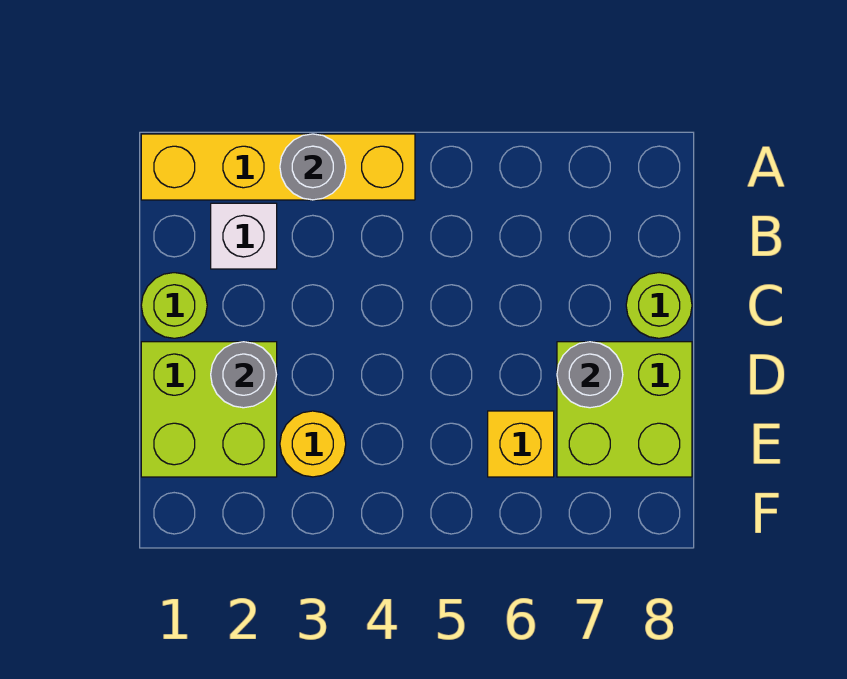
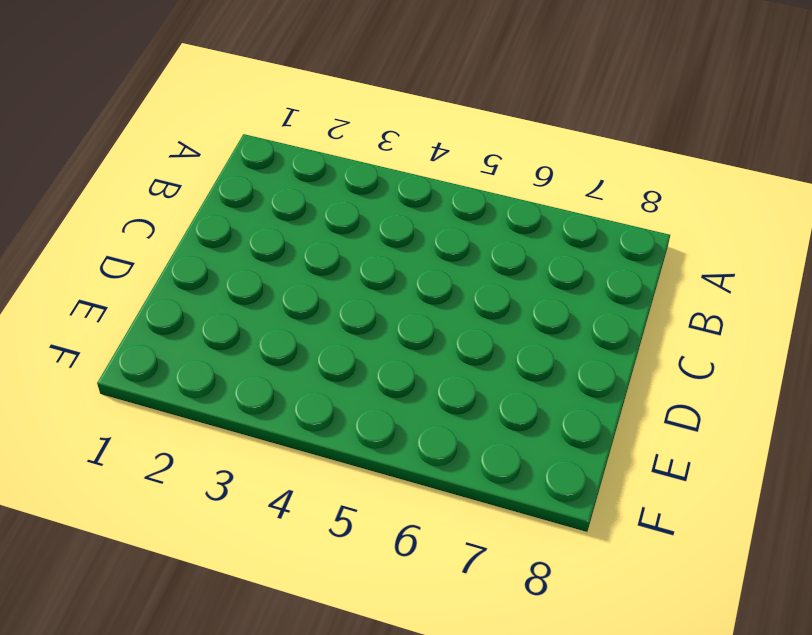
none -> yellow brick A1:A4 level 1
none -> white brick B2 level 1

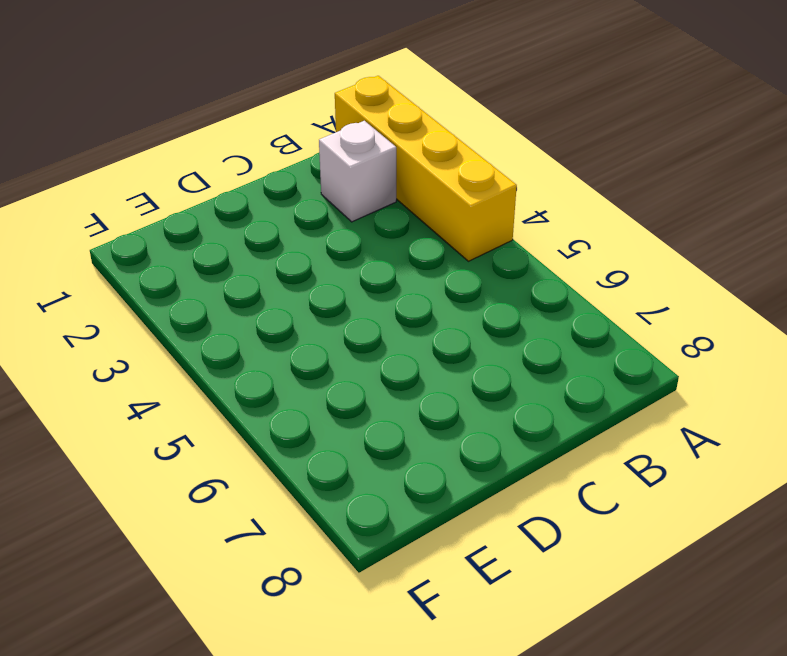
none -> lime round brick C1 level 1
none -> lime round brick C8 level 1

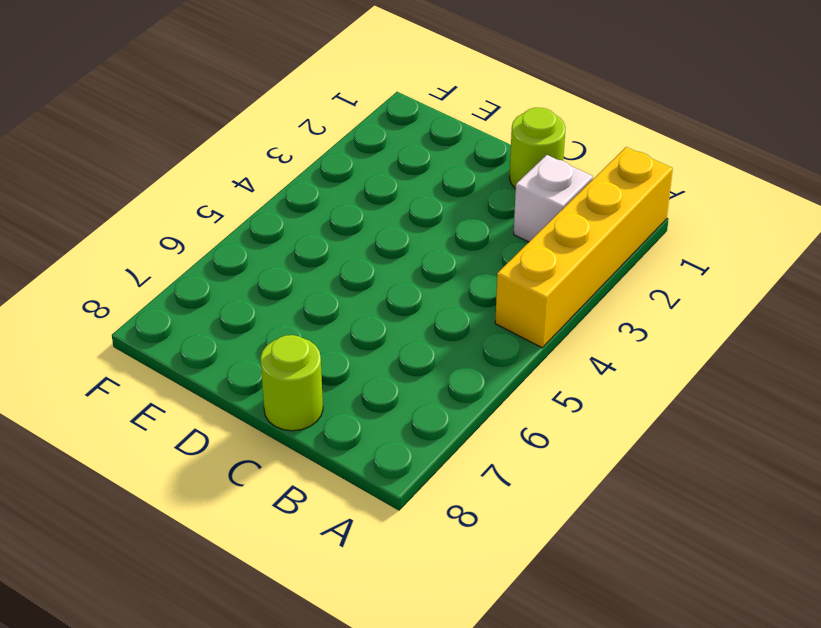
none -> lime brick D1:E2 level 1
none -> lime brick D7:E8 level 1

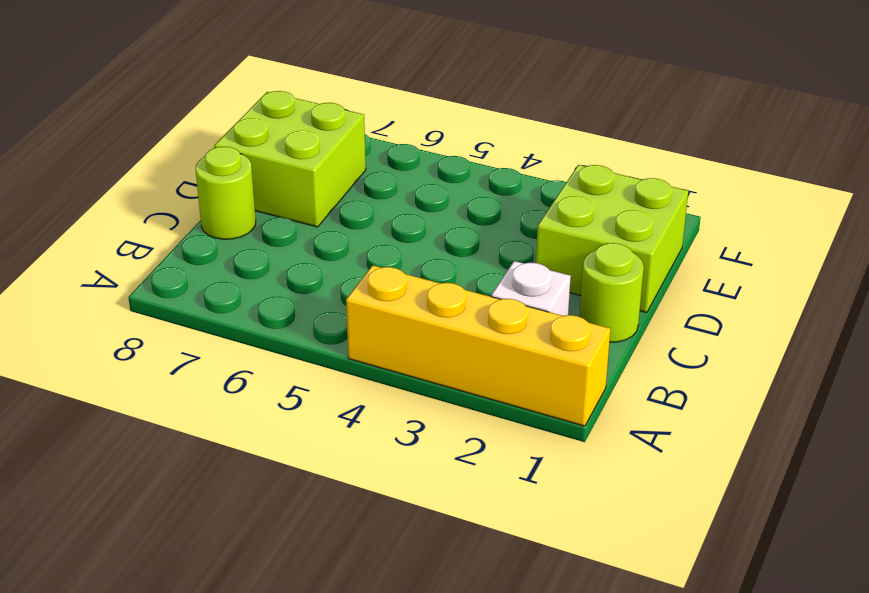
none -> yellow round brick E3 level 1
none -> yellow brick E6 level 1

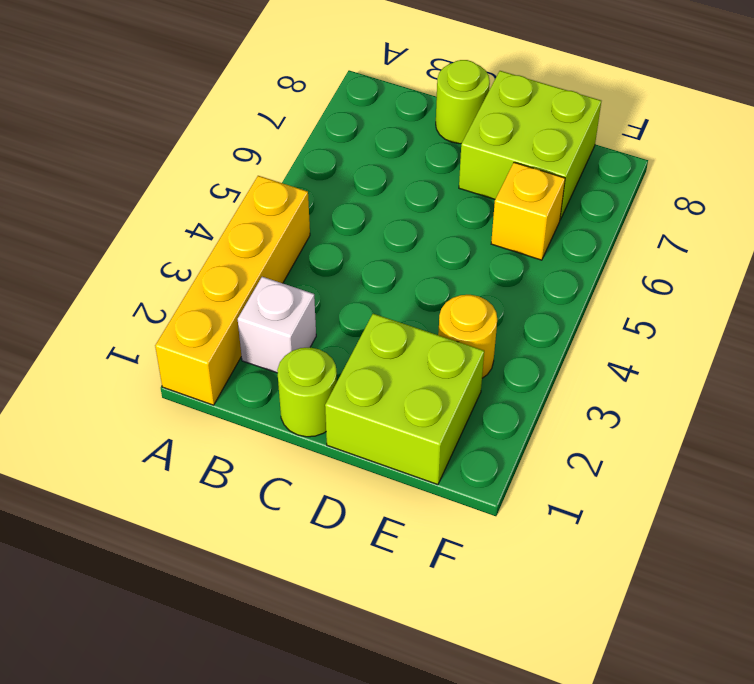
none -> grey round brick A3 level 2
none -> grey round brick D2 level 2

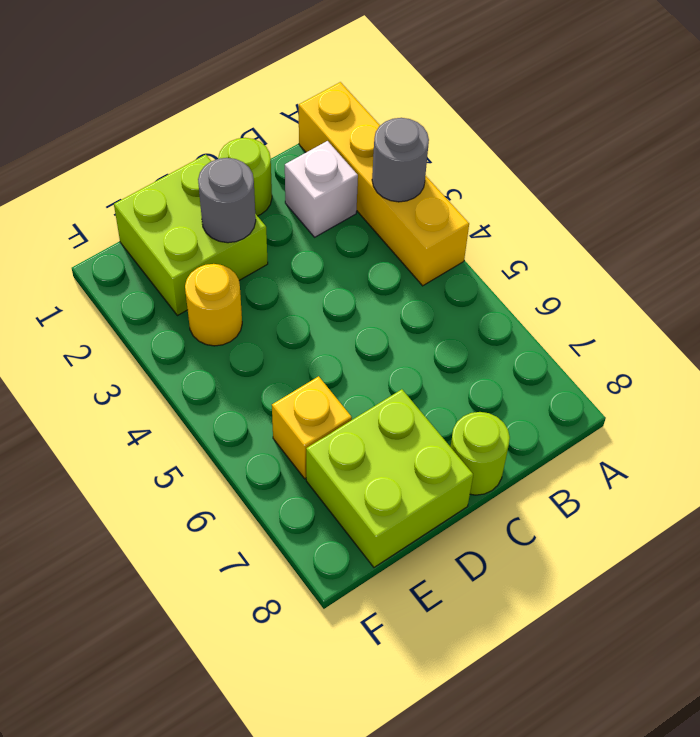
none -> grey round brick D7 level 2

